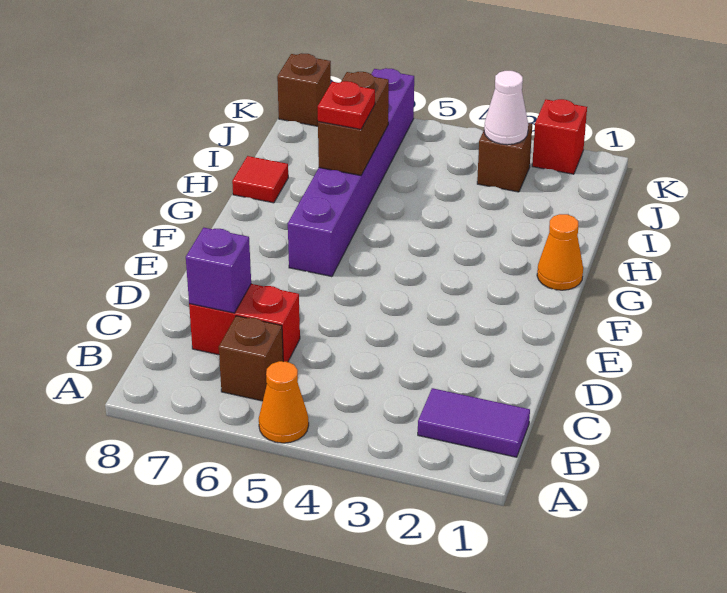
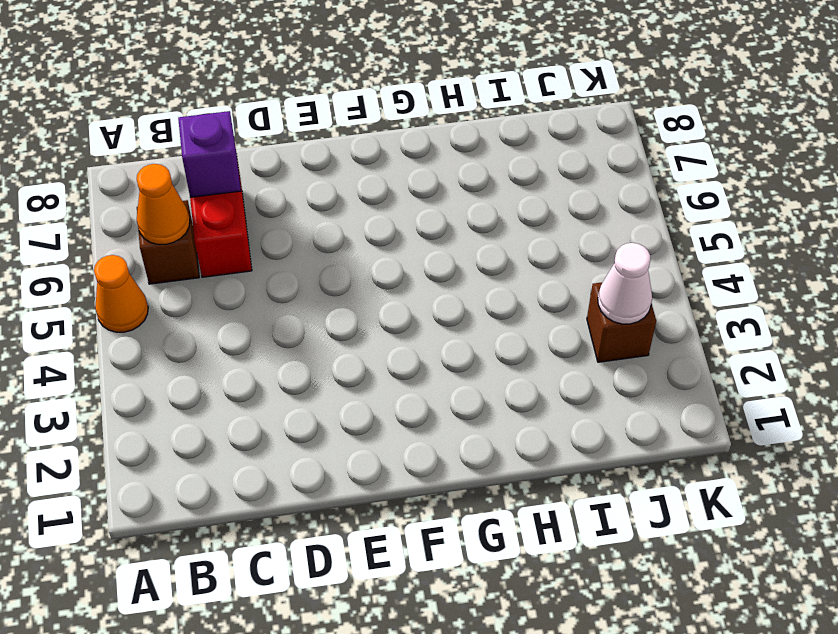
orange cone B6 level 2 -> orange cone G1 level 1
none -> purple tile B1:B2 level 1
none -> purple brick F6:K6 level 1
none -> red tile H8 level 1

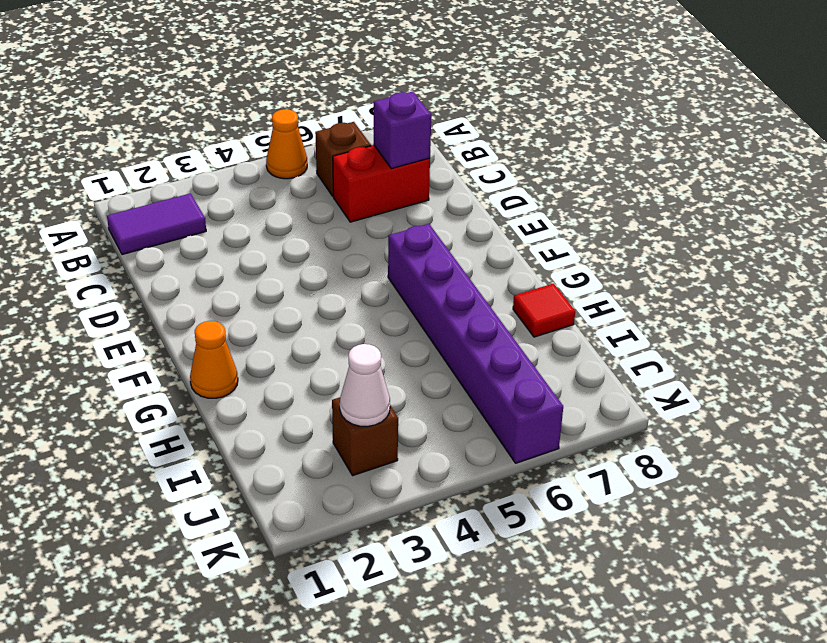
none -> red brick K2 level 1
none -> brown brick K8 level 1
none -> brown brick H6:I6 level 2

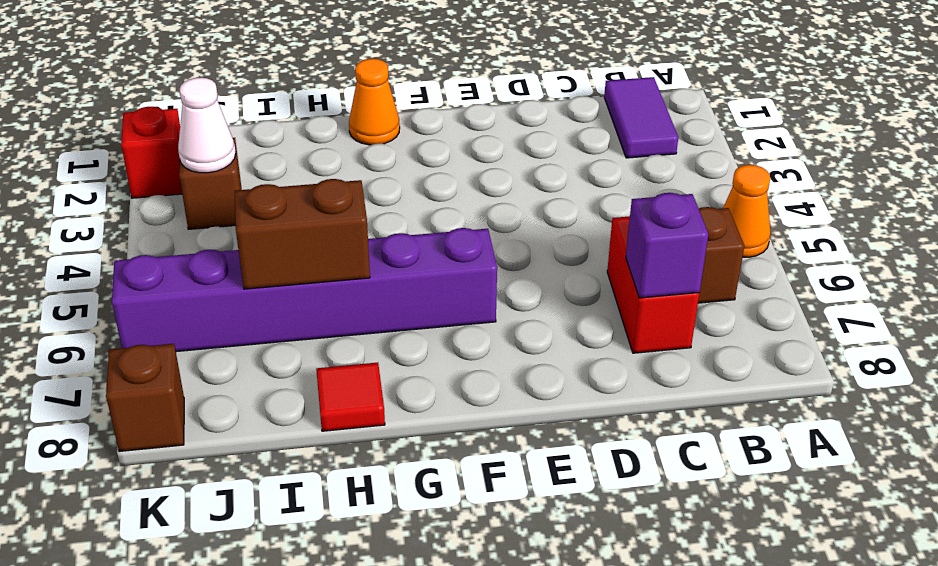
none -> red plate H6 level 3

